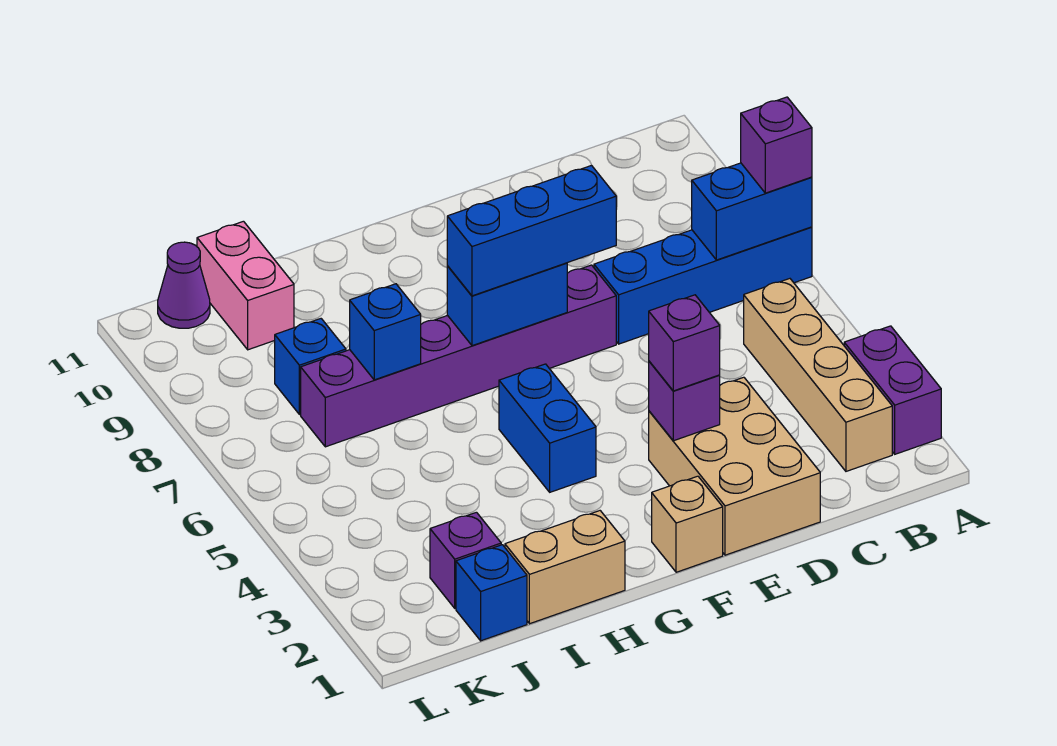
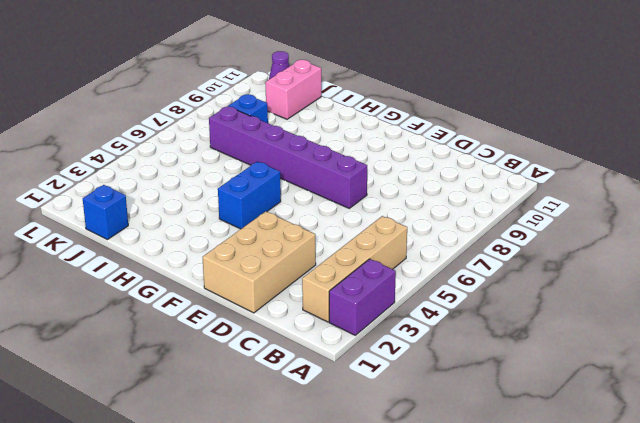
none -> blue brick A7:D7 level 1
none -> tan brick F1 level 1
none -> tan brick H1:I1 level 1

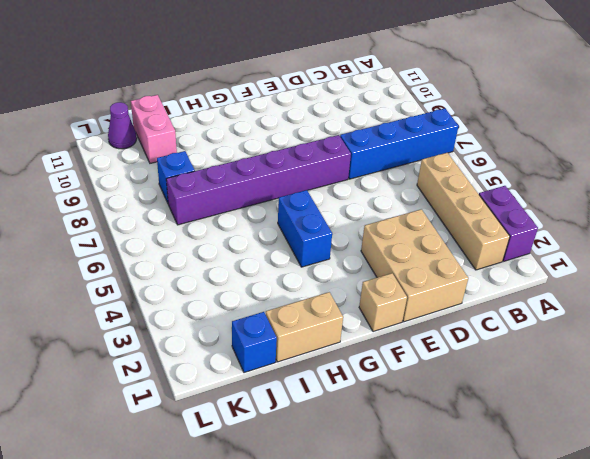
none -> purple brick J2 level 1
none -> blue brick A7:B7 level 2
none -> purple brick E3 level 2

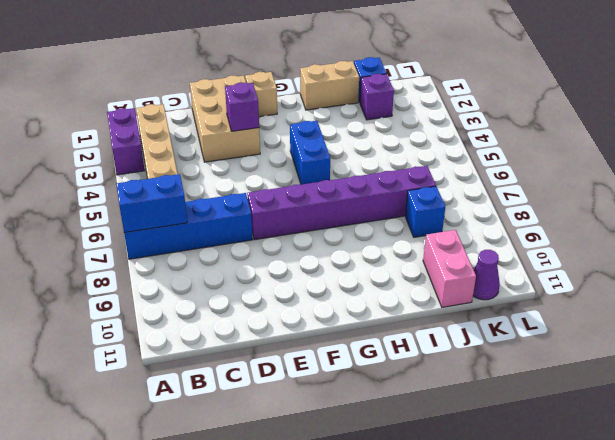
none -> blue brick F7:G7 level 2
none -> blue brick I7 level 2
none -> purple brick A7 level 3

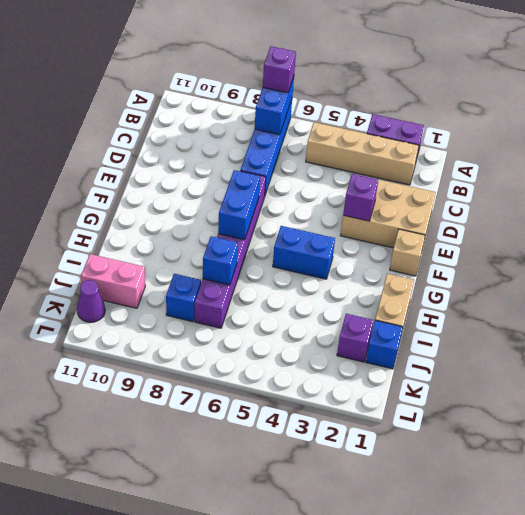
none -> purple brick E3 level 3
none -> blue brick E7:G7 level 3

